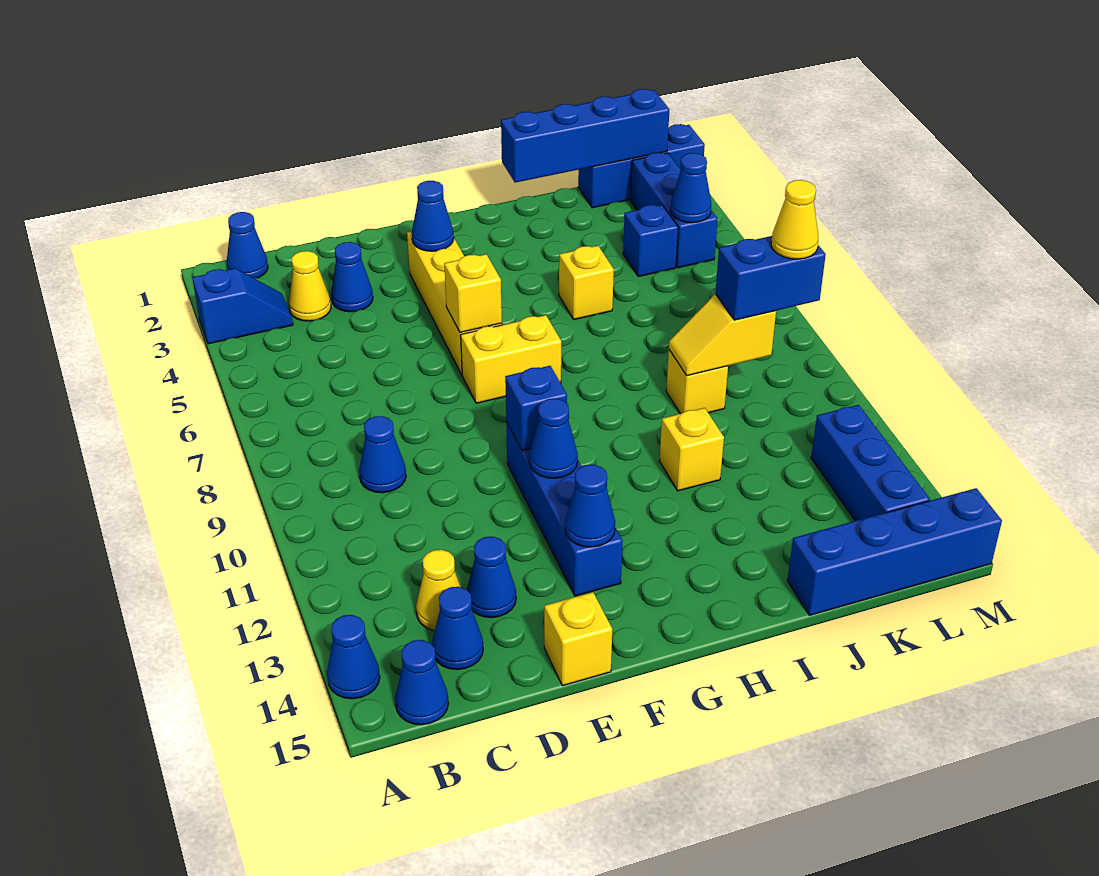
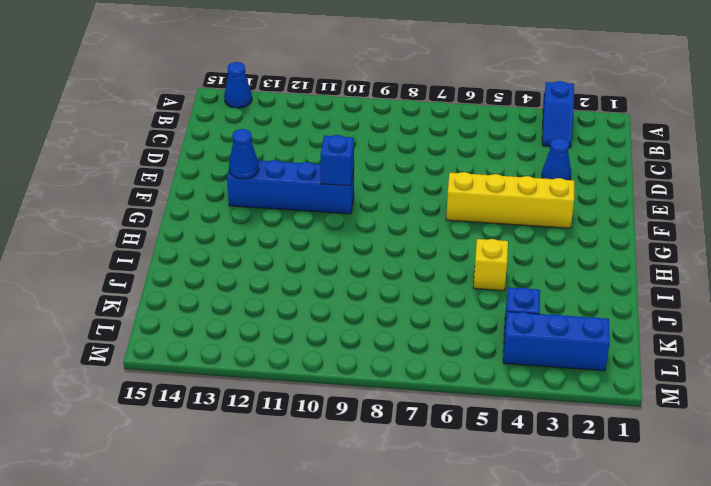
none -> blue cone B1 level 1
none -> blue cone B15 level 1
none -> yellow cone C3 level 1
none -> blue cone C9 level 1

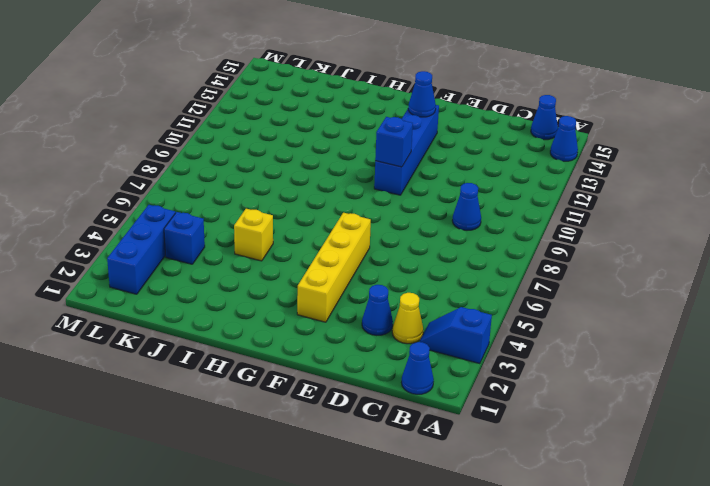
none -> yellow cone C13 level 1
none -> blue cone C14 level 1
none -> blue cone D13 level 1
none -> yellow brick E15 level 1

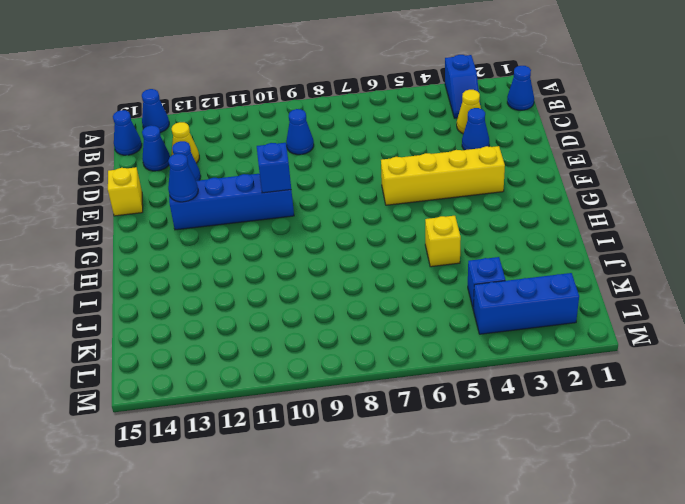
none -> yellow brick F7:G7 level 1
none -> yellow brick I11 level 1
none -> yellow brick J9 level 1
none -> blue brick J15:M15 level 1

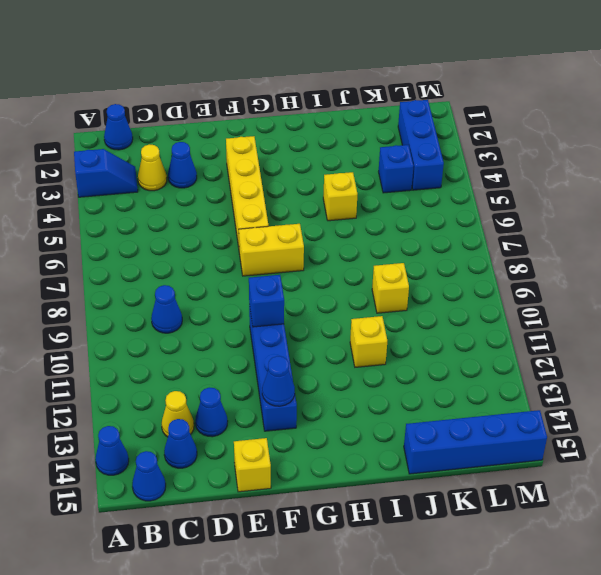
none -> blue brick K1:M1 level 1
none -> blue brick L12:L14 level 1
none -> blue cone F3 level 2
none -> yellow brick F6 level 2

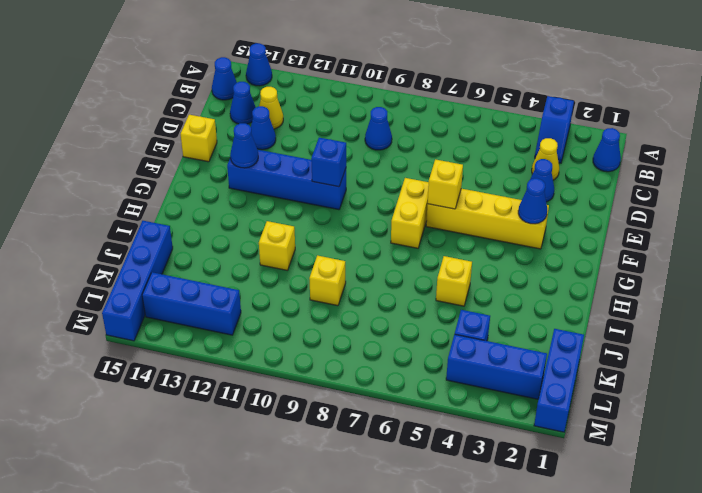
none -> blue cone F11 level 2
none -> blue brick I1:L1 level 2
none -> yellow slope J9:K9 level 2 top K
none -> blue cone L4 level 2

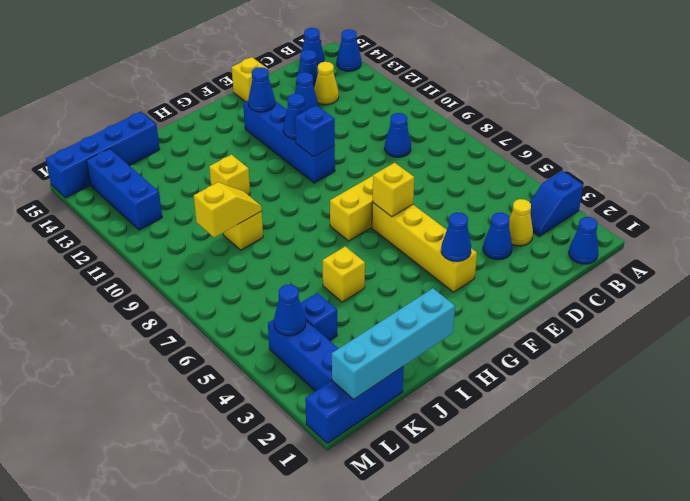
cyan brick I1:L1 level 2 -> blue brick I1:L1 level 2
none -> blue brick K9:L9 level 3
none -> yellow cone L9 level 4

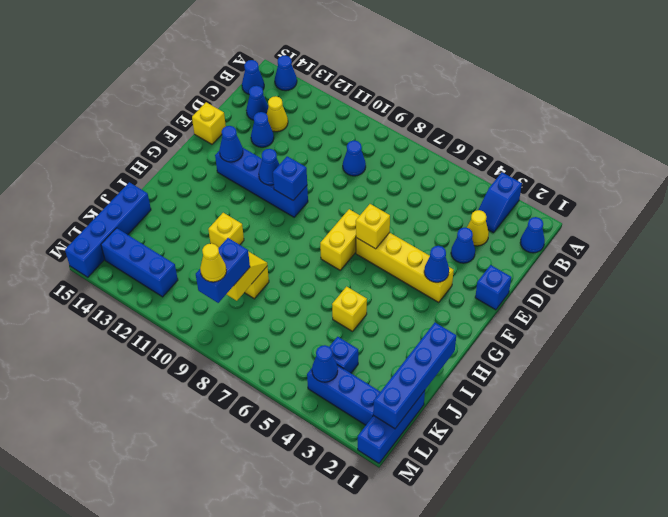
blue brick E1 level 1 -> none

